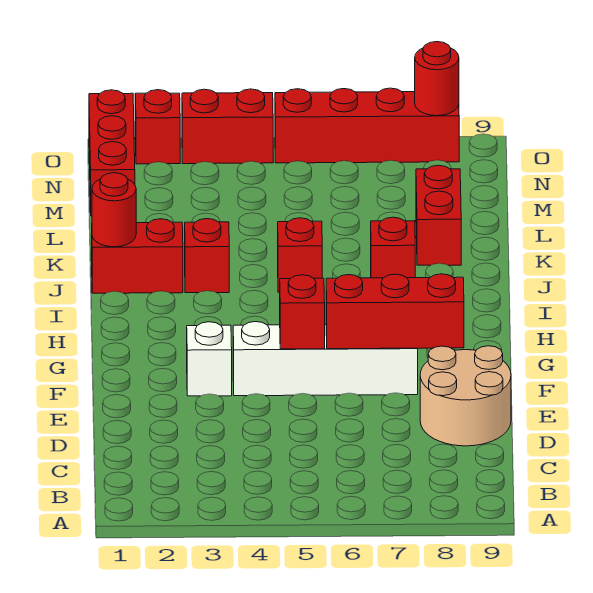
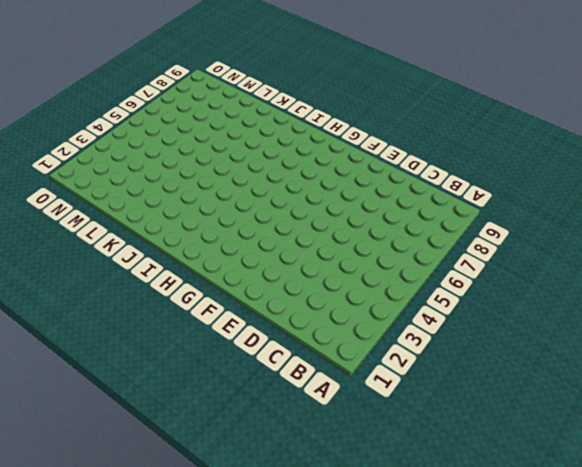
none -> tan round brick D8:E9 level 1
none -> white brick F3 level 1
none -> white brick F4:F7 level 1

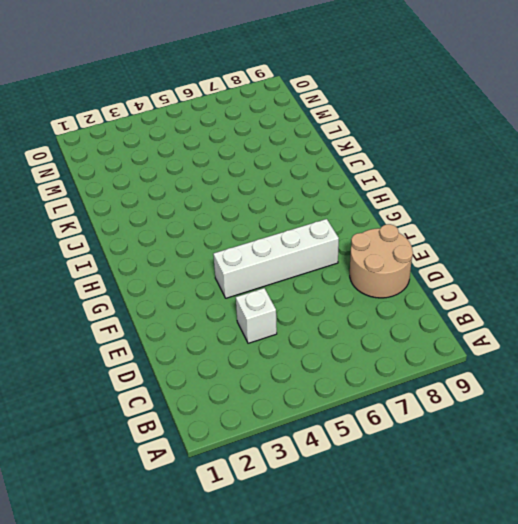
white brick D4 level 1 -> white brick F3 level 1
none -> red brick J1:J2 level 1
none -> red brick J3 level 1
none -> red brick J5 level 1

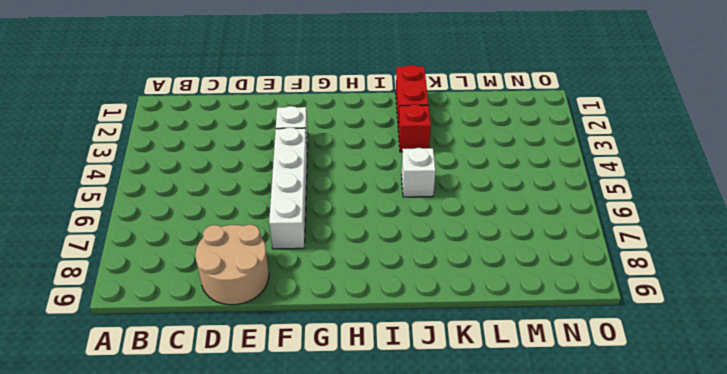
white brick J5 level 1 -> red brick J5 level 1
none -> red brick J7 level 1
none -> red brick K8:L8 level 1
none -> red brick M1:O1 level 1

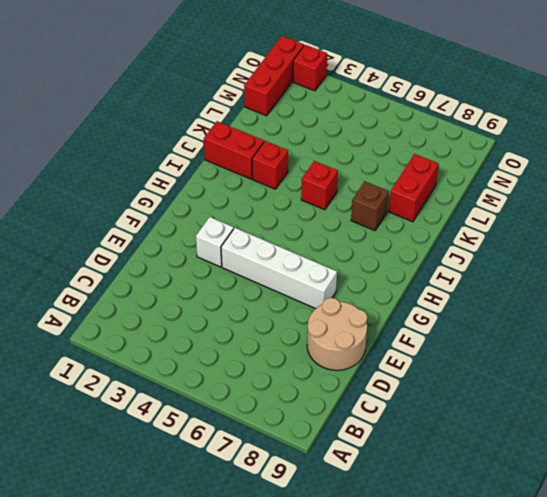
brown brick J7 level 1 -> red brick J7 level 1
none -> red brick O3:O4 level 1
none -> red brick O5:O8 level 1
none -> red brick F5 level 2

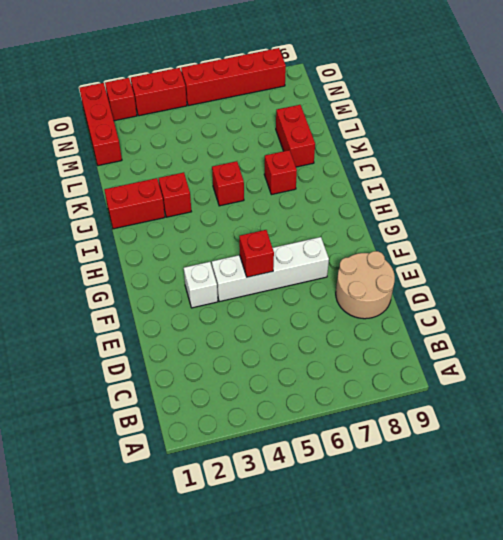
none -> red brick F6:F8 level 2
none -> red round brick J1 level 2
none -> red round brick O8 level 2

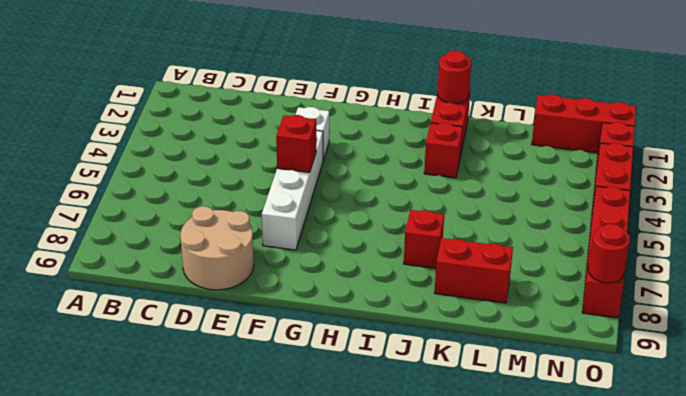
none -> red brick J5 level 1
none -> red brick F6:F8 level 2

